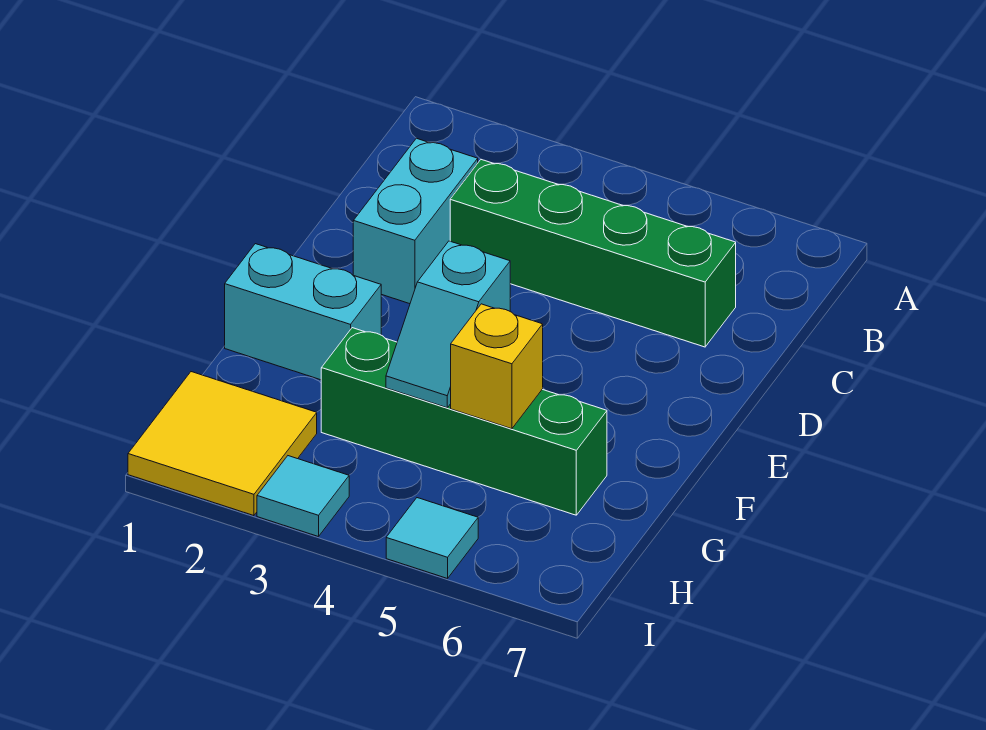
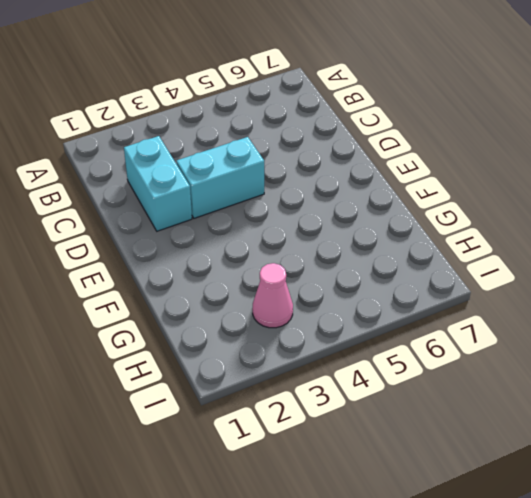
cyan brick D3:D4 level 1 -> cyan brick F1:F2 level 1
pink cone H3 level 1 -> none
none -> green brick C3:C6 level 1
none -> green brick G3:G6 level 1

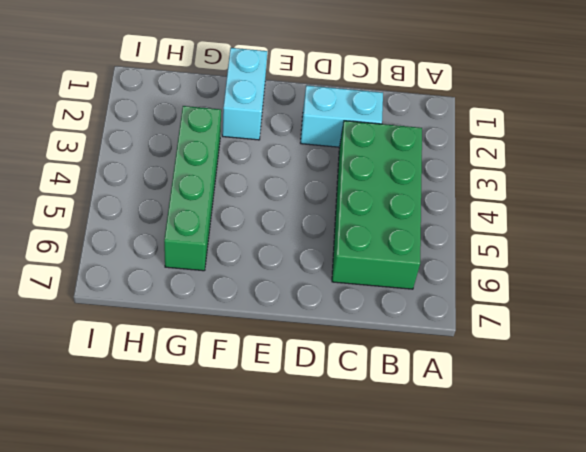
green brick B3:C6 level 1 -> green brick C3:C6 level 1
none -> yellow tile H1:I2 level 1
none -> cyan tile I3 level 1

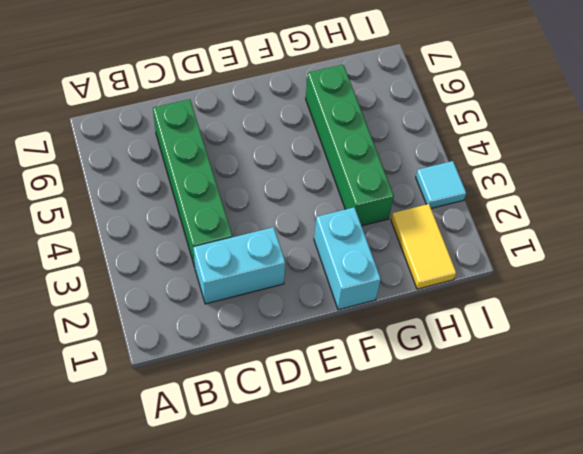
yellow tile H1:H2 level 1 -> yellow tile H1:I2 level 1
none -> cyan tile I5 level 1
none -> cyan slope F4:G4 level 2 top F

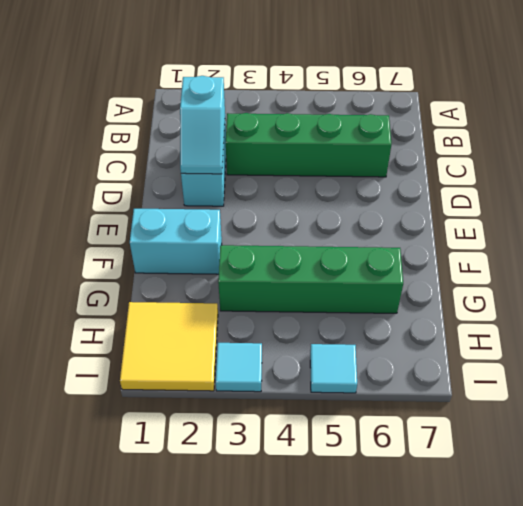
cyan slope C2:D2 level 2 top C -> cyan slope F4:G4 level 2 top F
none -> yellow brick G5 level 2

